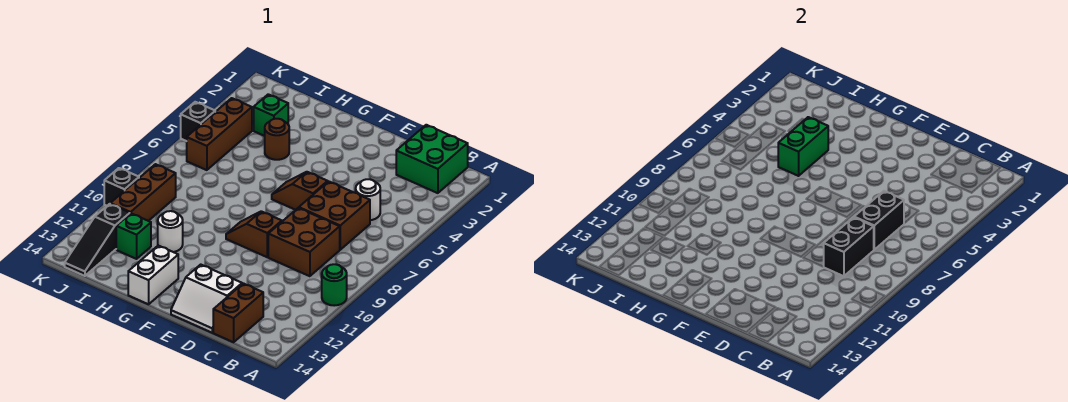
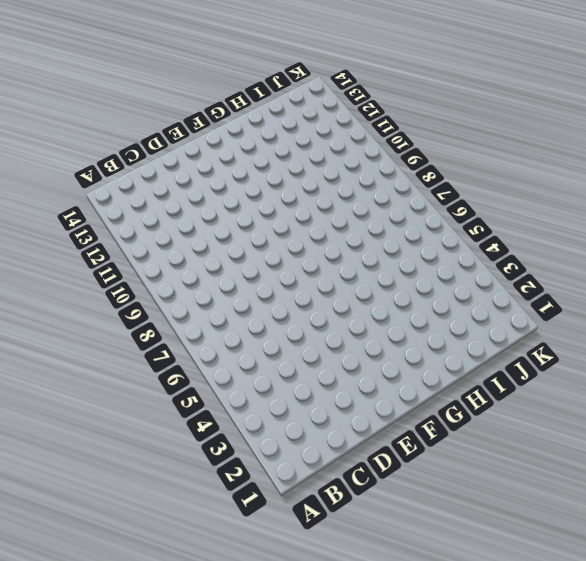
none -> green round brick A10 level 1
none -> green brick B1:C2 level 1
none -> white round brick C5 level 1

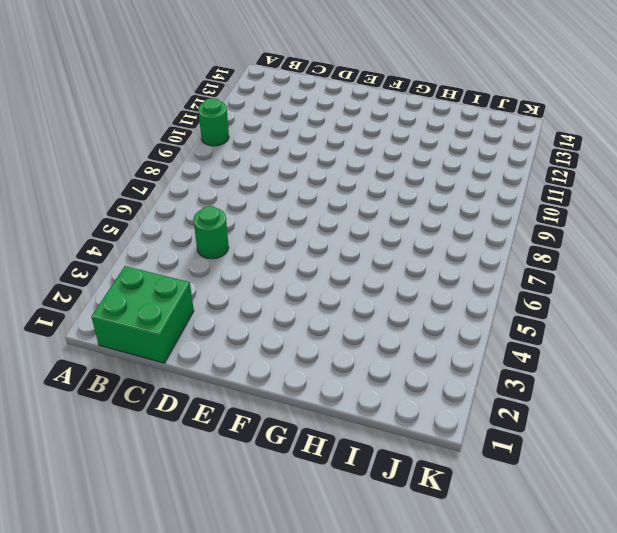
green round brick C5 level 1 -> white round brick C5 level 1
none -> brown brick C6:D7 level 1
none -> brown brick C8:D9 level 1
none -> brown brick C13:C14 level 1

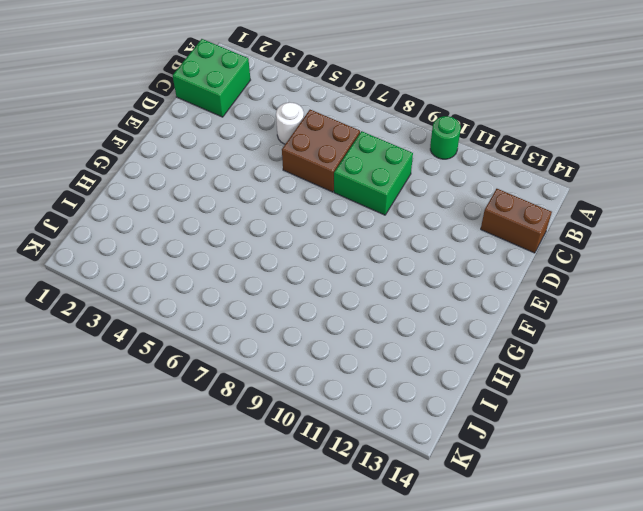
green brick C8:D9 level 1 -> brown brick C8:D9 level 1
none -> white slope D13:E14 level 1 top 13
none -> brown slope E6:F6 level 1 top E
none -> brown slope E9:F9 level 1 top E

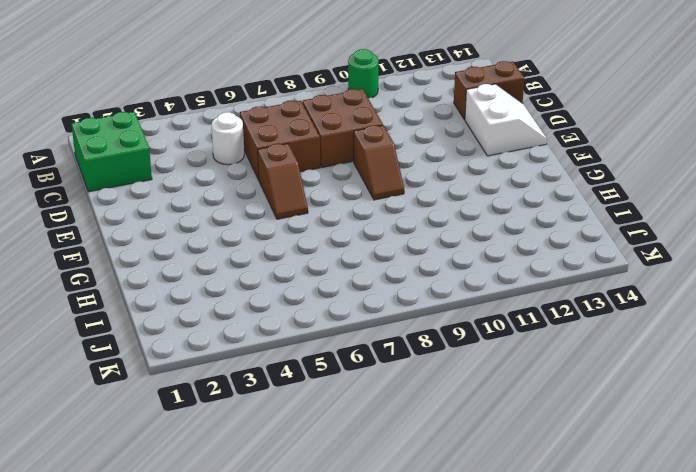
none -> white brick G13:G14 level 1
none -> brown round brick H4 level 1
none -> white round brick H11 level 1

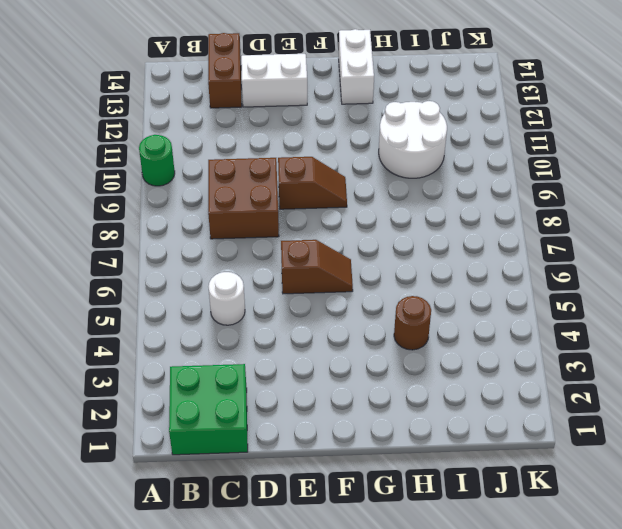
white round brick H10:I11 level 1 -> white round brick H11 level 1
none -> brown brick C6:D7 level 1
none -> green brick I3 level 1
none -> green brick I12 level 1

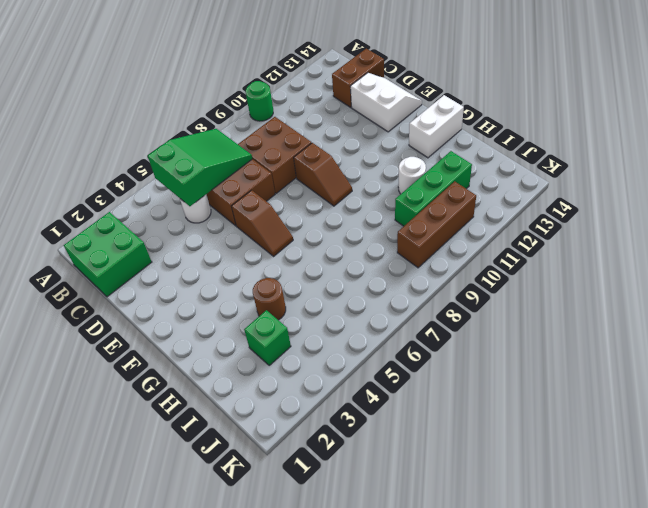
green slope B5:C7 level 2 top 5 -> black brick C6:C7 level 2
green brick I10:I12 level 1 -> green brick I12 level 1
none -> brown brick J4:J6 level 1
none -> black slope J12:J14 level 1 top 12
none -> black brick K5 level 1

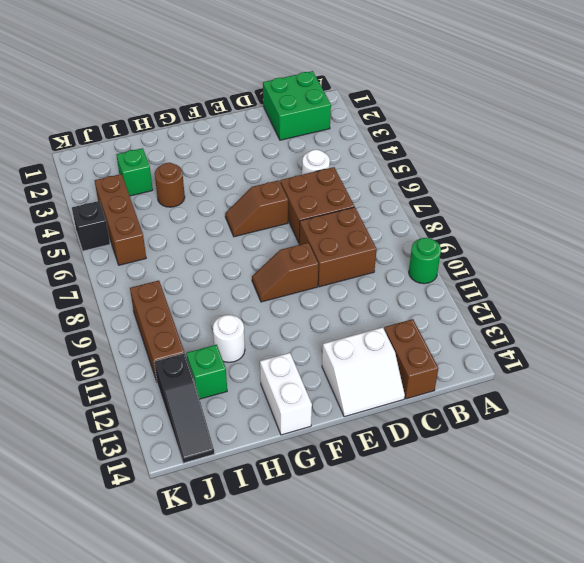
none -> black brick K10 level 1
none -> black brick C6:C7 level 2
none -> black brick C8:C9 level 2

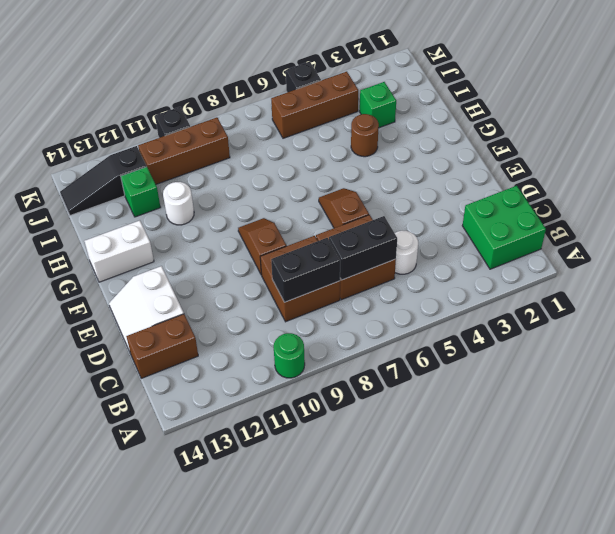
none -> green brick H4:H5 level 2

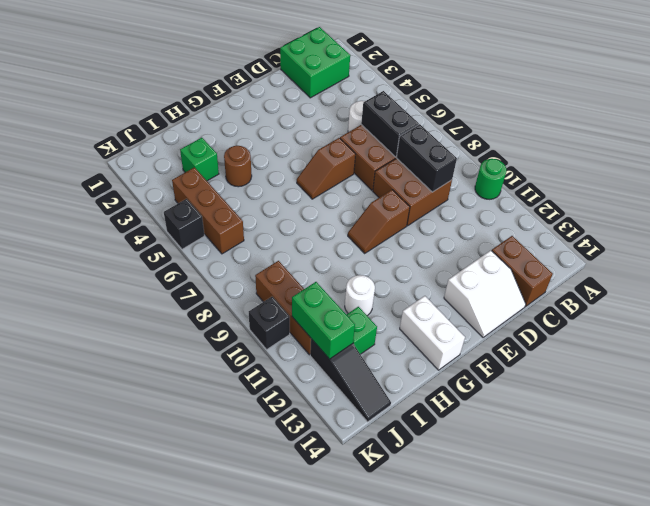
green brick J11:J12 level 2 -> green brick H4:H5 level 2

